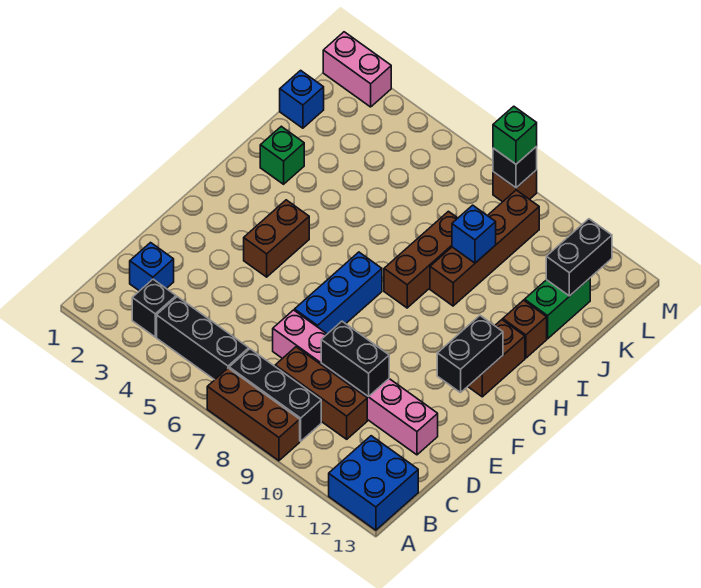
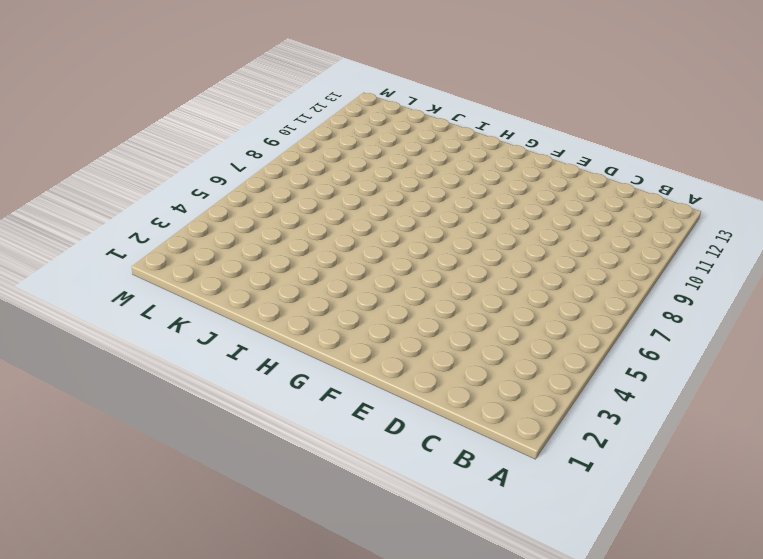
none -> brown brick A7:A9 level 1
none -> blue brick A12:B13 level 1
none -> black brick B3 level 1

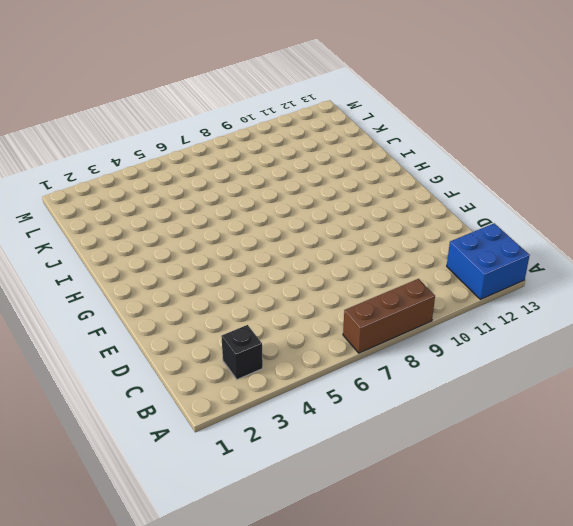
none -> black brick B4:B6 level 1
none -> black brick B7:B9 level 1
none -> blue brick C2 level 1

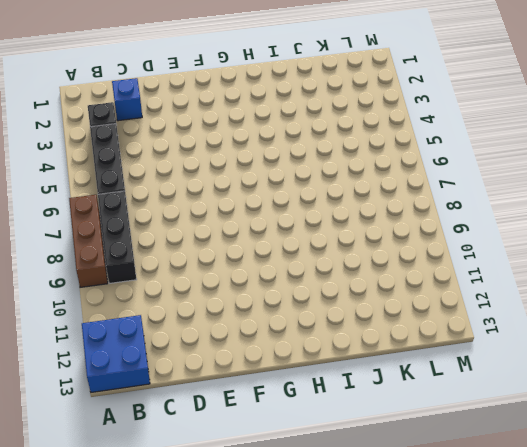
none -> brown brick C8:C10 level 1
none -> pink brick D7:D12 level 1
none -> blue brick E7:G7 level 1

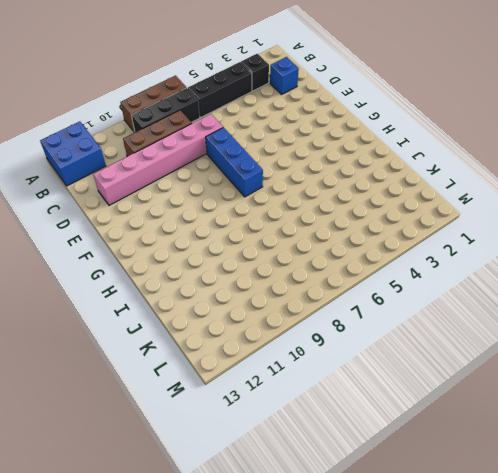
none -> brown brick F4:G4 level 1
none -> brown brick G12:H12 level 1
none -> brown brick H8:J8 level 1

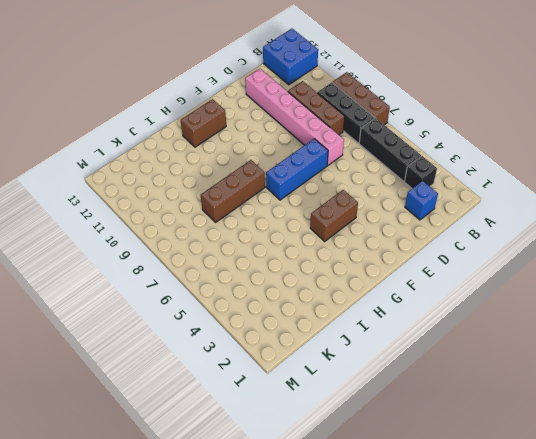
none -> green brick I2 level 1
none -> brown brick I9:L9 level 1
none -> brown brick I12 level 1

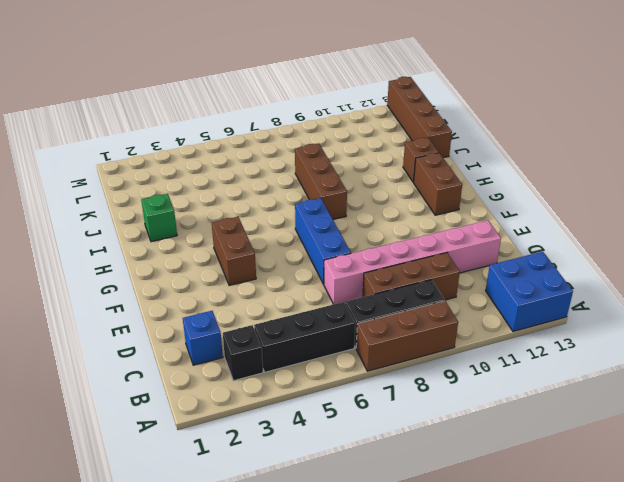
brown brick J13:M13 level 1 -> brown brick I9:L9 level 1
none -> green brick J12:K12 level 1
none -> blue brick K1 level 1
none -> pink brick M1:M2 level 1

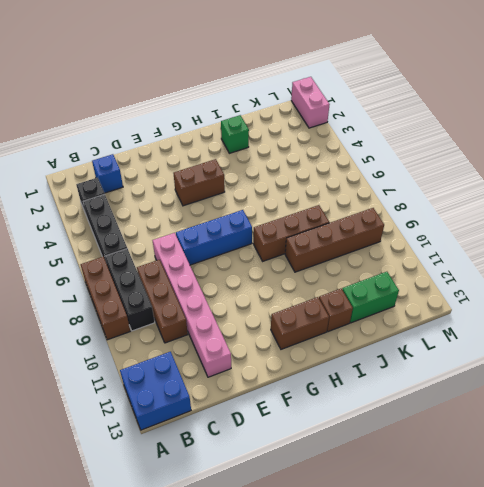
none -> blue brick K1 level 1
none -> brown brick M8 level 1
none -> black brick D9:D10 level 2

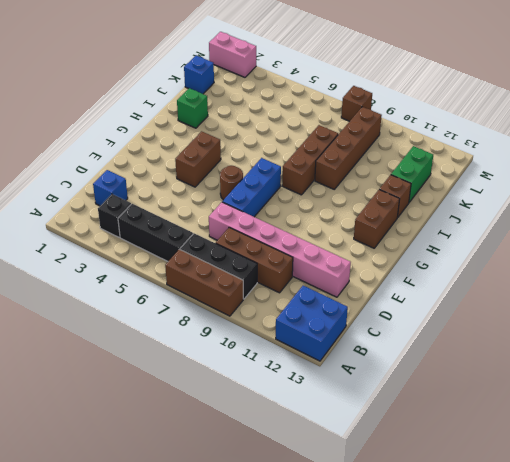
brown round brick F6 level 1 -> none
none -> black brick D9:D10 level 2
none -> black brick F12:G12 level 2
none -> blue brick J9 level 2

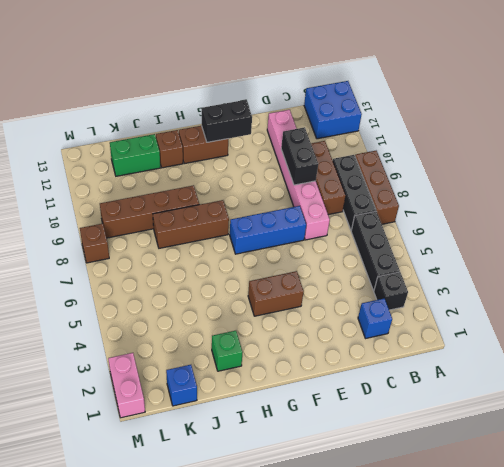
none -> blue brick J9 level 2
none -> black brick K12:L12 level 2
none -> black brick M8 level 2

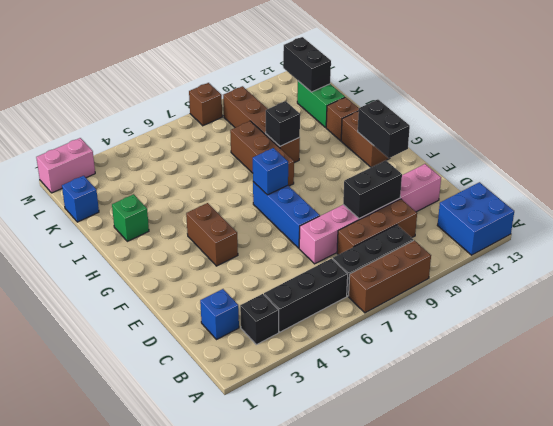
blue brick G7 level 2 -> blue brick J9 level 2
black brick I9 level 2 -> black brick M8 level 2
none -> green brick M8 level 3

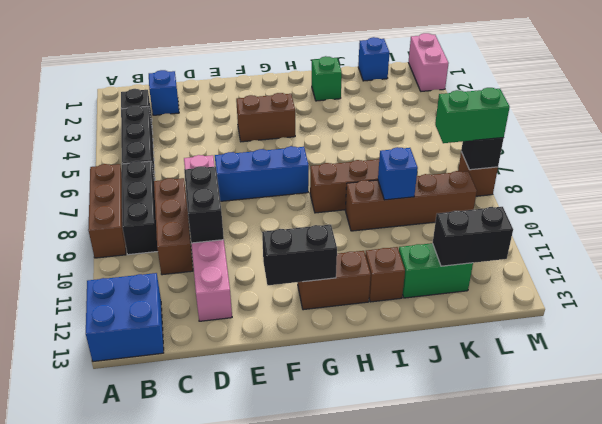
green brick L8:M8 level 3 -> green brick M8 level 3

